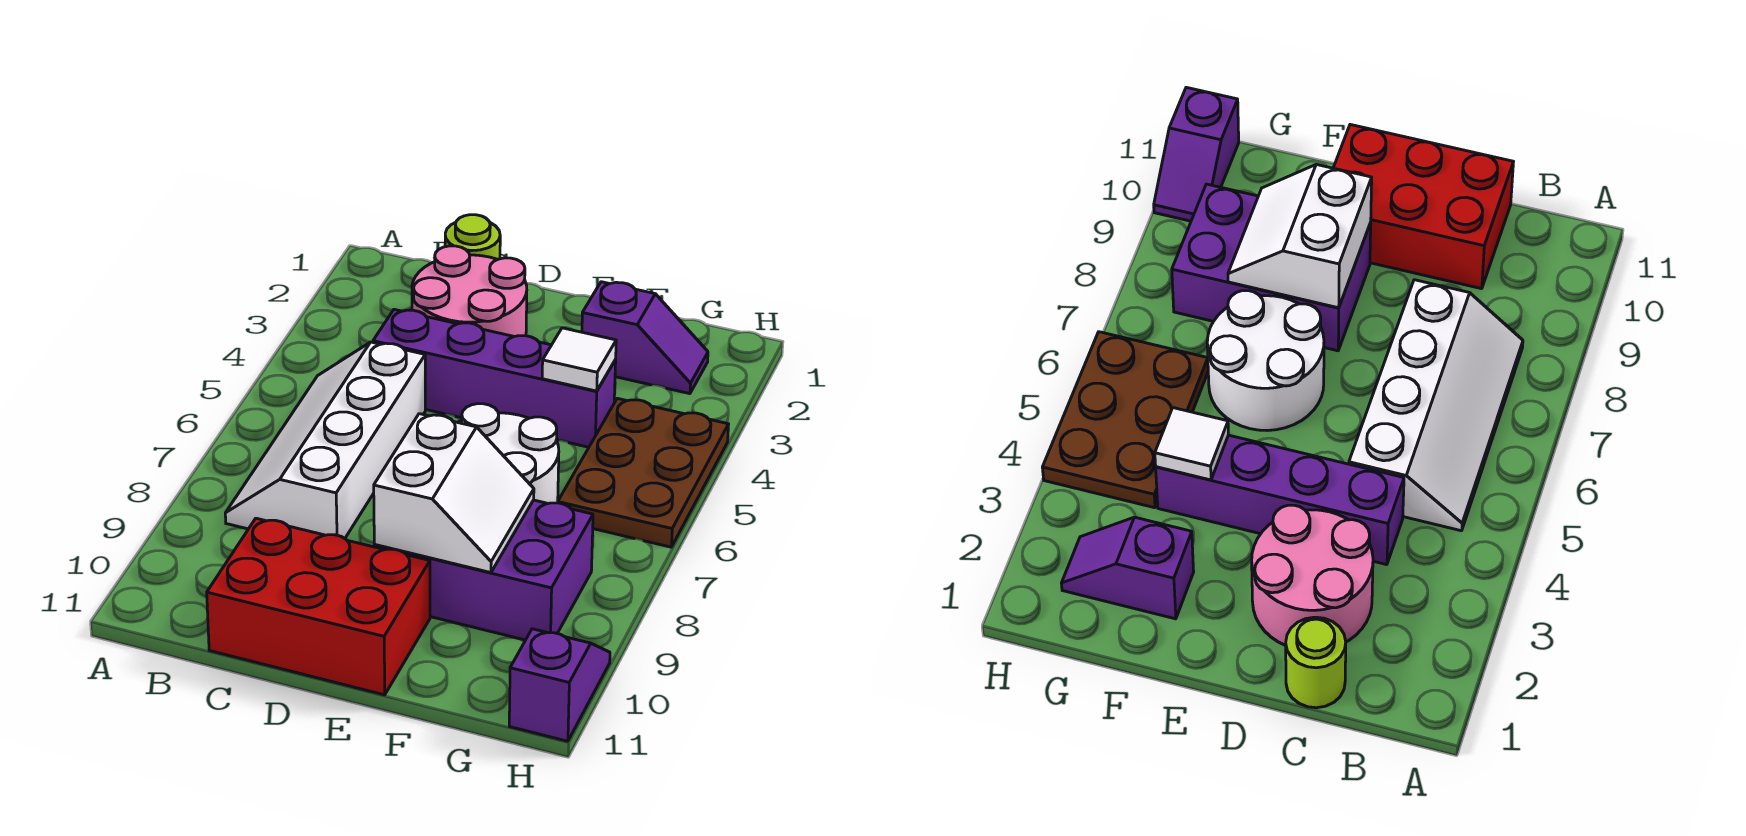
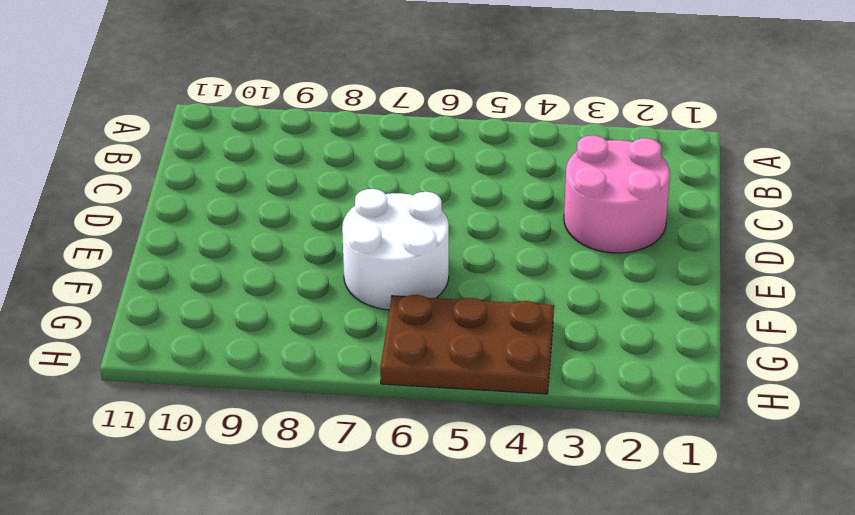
none -> white slope B5:C8 level 1 top C
none -> lime round brick C1 level 1
none -> purple brick C4:F4 level 1

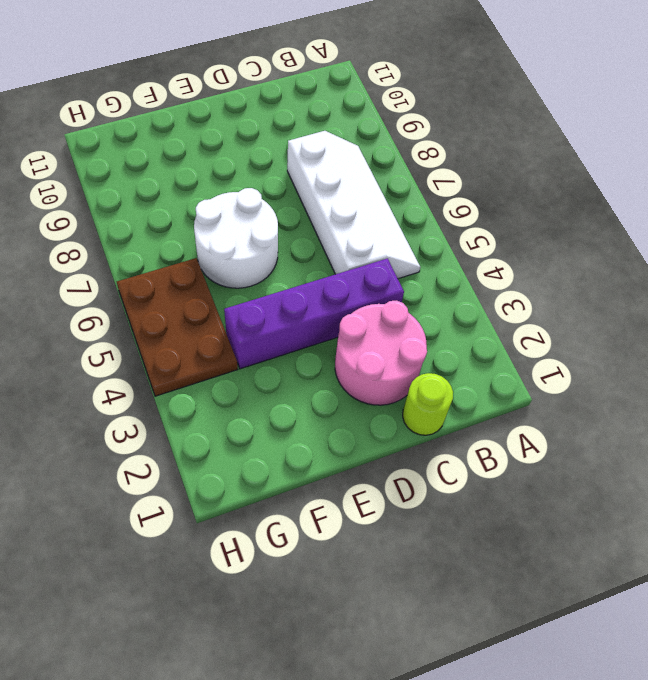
none -> red brick C10:E11 level 1
none -> purple brick E8:G9 level 1
none -> purple slope F2:G2 level 1 top F

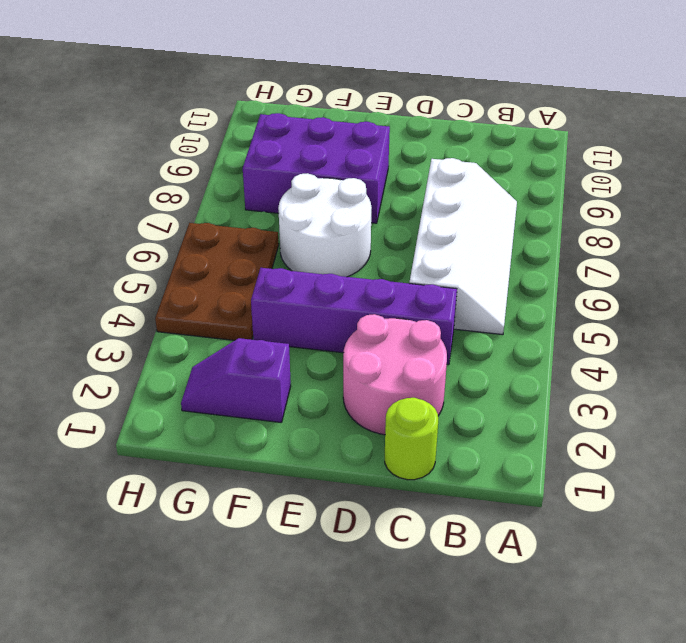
none -> red brick C10:E11 level 1
none -> purple slope H10:H11 level 1 top 11
none -> white slope E8:F9 level 2 top E

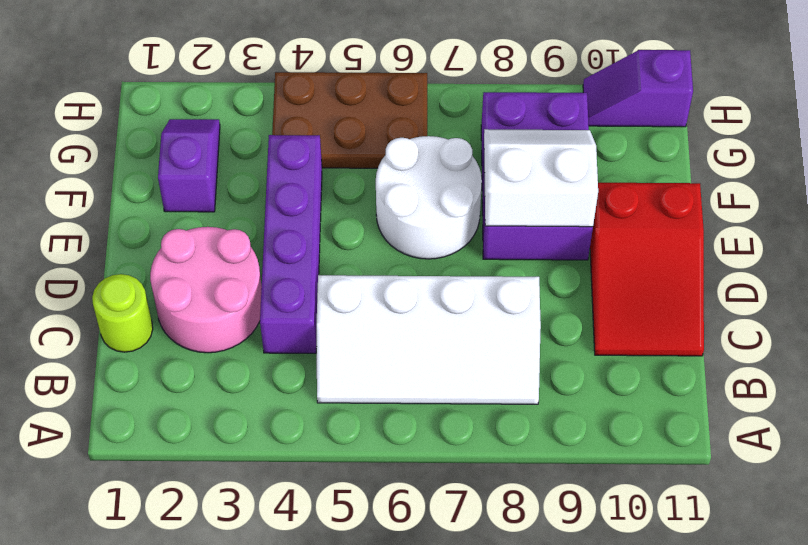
red slope C10:E11 level 1 top E -> red brick C10:E11 level 1
none -> white tile F4 level 2

